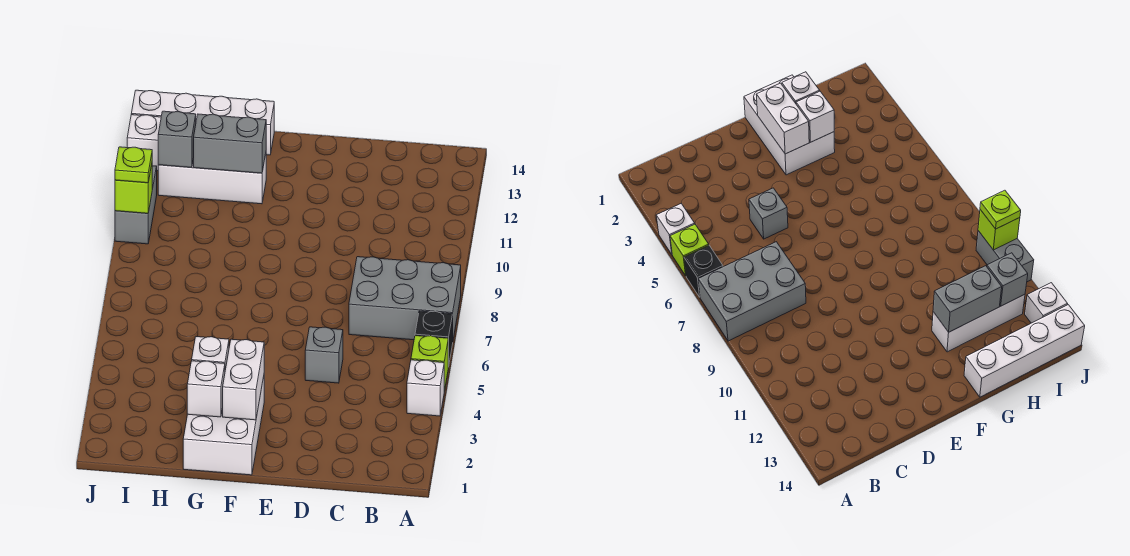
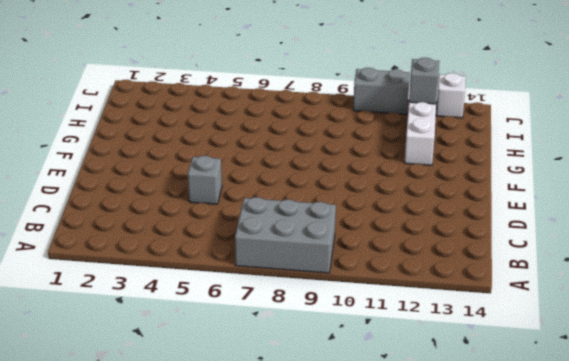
grey brick A7:B9 level 1 -> grey brick A7:C8 level 1
none -> white brick A4 level 1
none -> lime brick A5 level 1
none -> black brick A6 level 1

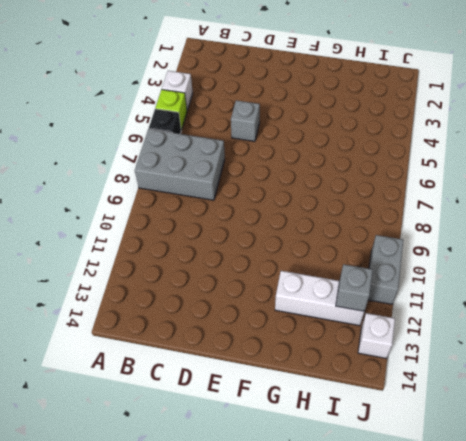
none -> white brick F1:G3 level 1
none -> white brick G14:J14 level 1
none -> white brick F2:F3 level 2

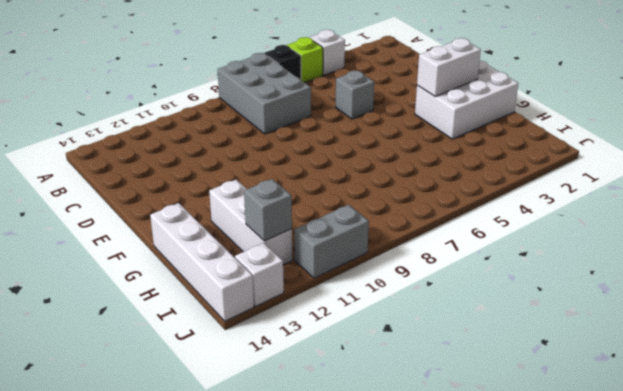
none -> white brick G2 level 2
none -> white brick G3 level 2
none -> grey brick G12:H12 level 2

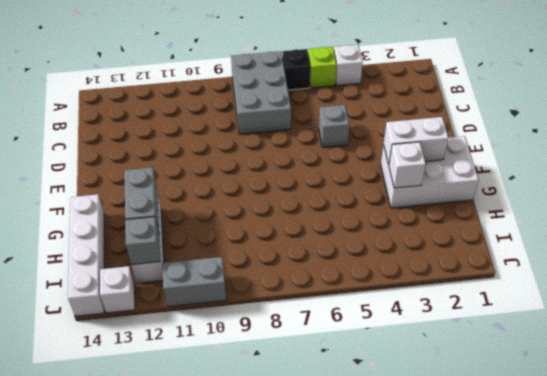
none -> white brick G2 level 2
none -> lime brick J10 level 2
none -> lime plate J10 level 3

